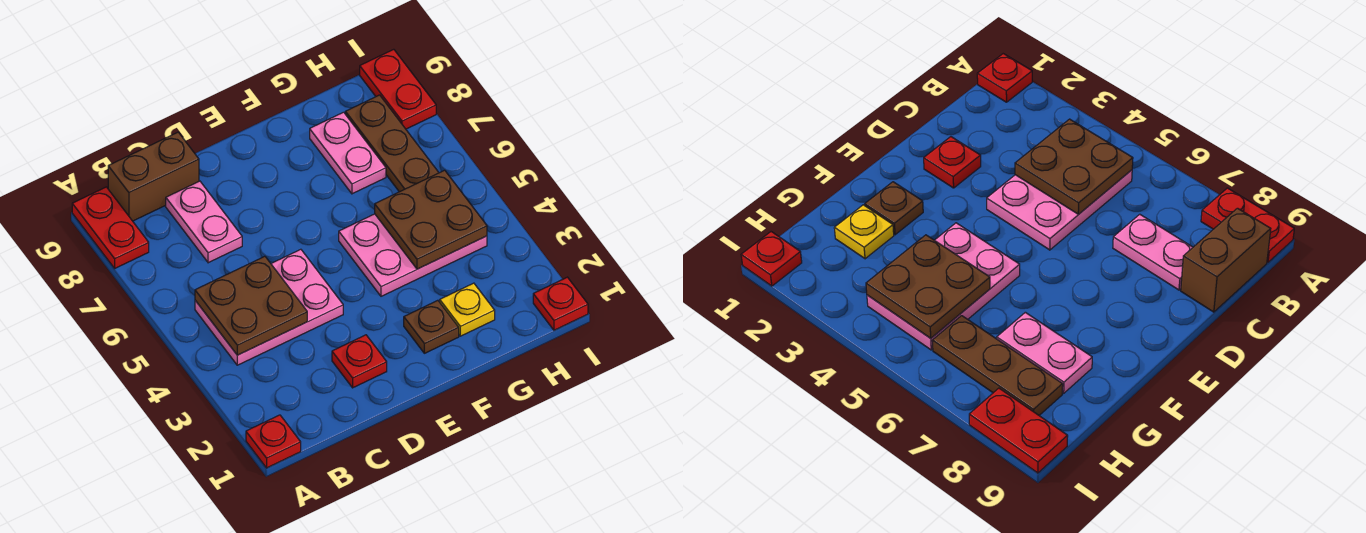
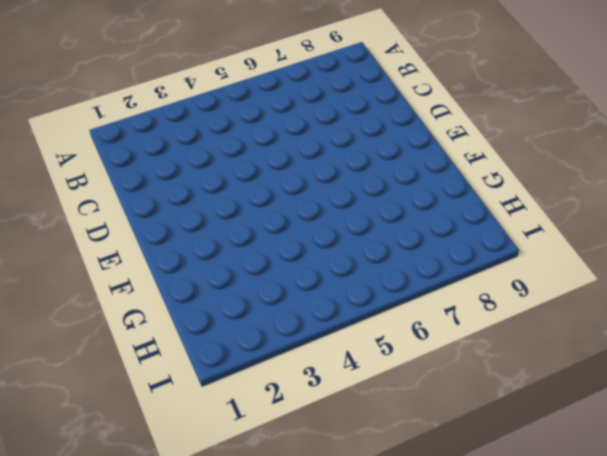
none -> red plate A1 level 1
none -> red plate A8:A9 level 1
none -> pink plate B4:D5 level 1

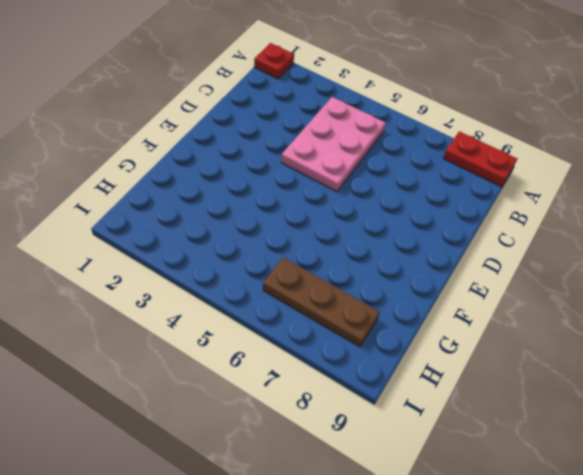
none -> brown brick B9:C9 level 1
none -> pink plate C7:C8 level 1
none -> red plate D2 level 1

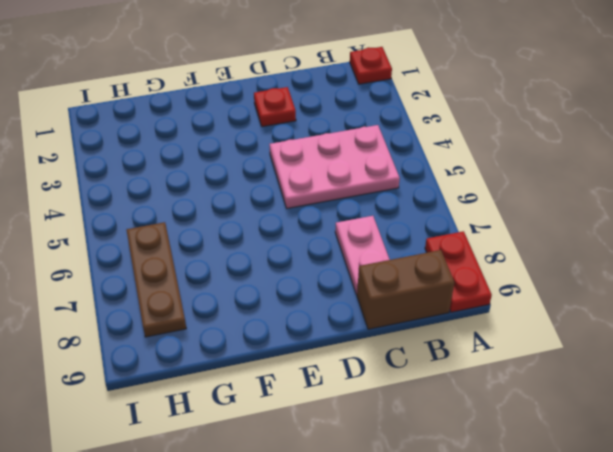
none -> brown plate F2 level 1
none -> pink plate F4:H5 level 1
none -> yellow plate G2 level 1

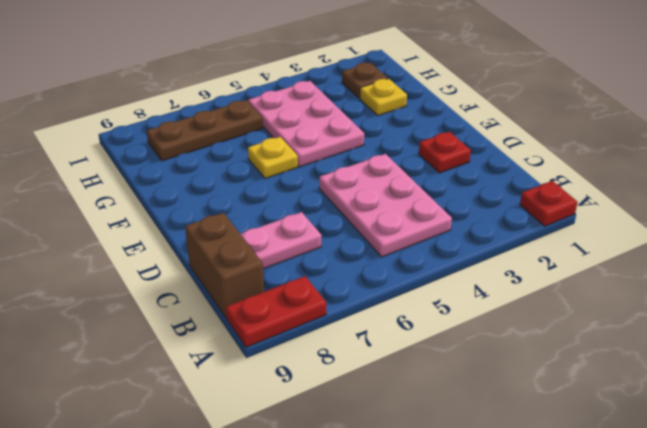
yellow plate F6 level 1 -> none
brown plate H2 level 1 -> brown plate F2 level 1
none -> pink plate G7:G8 level 1
none -> red plate I1 level 1
none -> red plate I8:I9 level 1

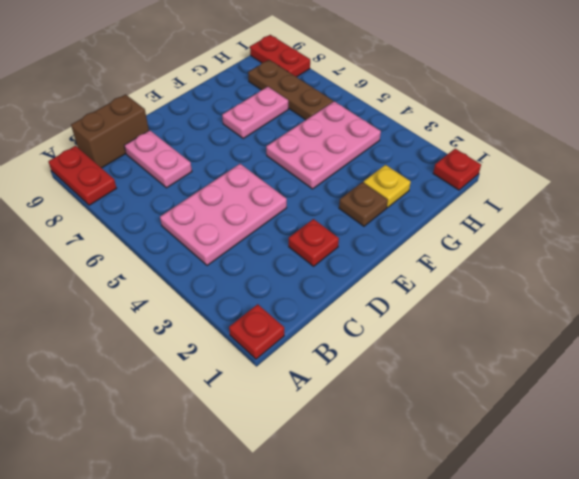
pink plate F7:G7 level 1 -> pink plate G7:G8 level 1
none -> brown plate B4:C5 level 2
none -> brown plate G4:H5 level 2

